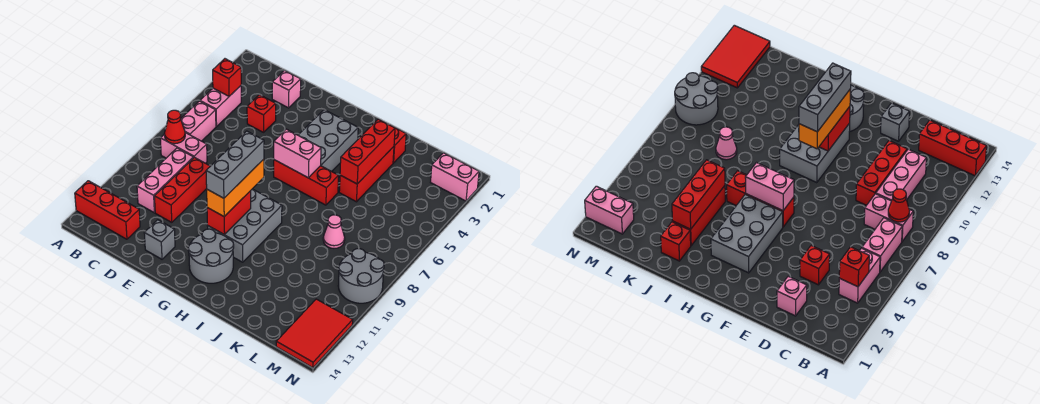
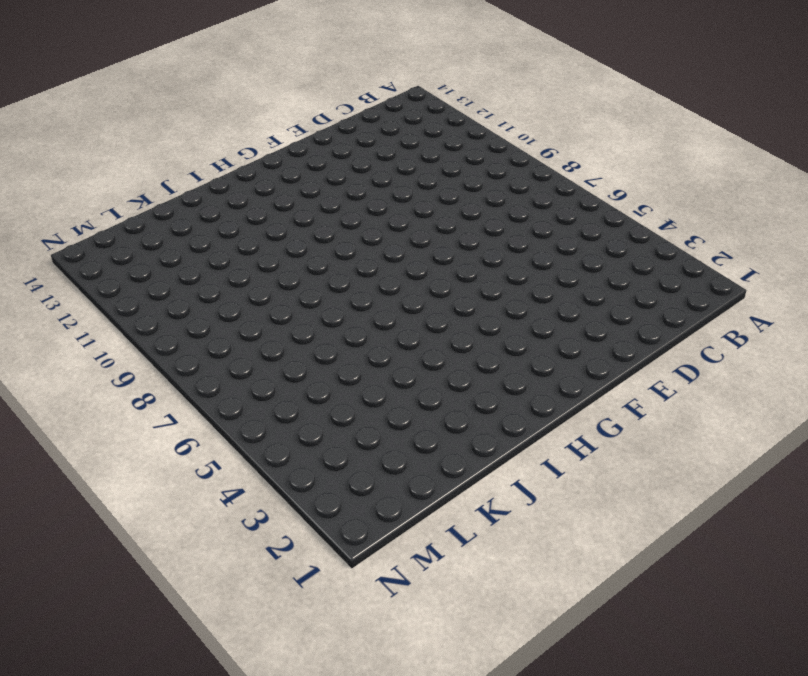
none -> red brick A13:C13 level 1
none -> pink brick B4:B5 level 1
none -> pink brick B6:B7 level 1

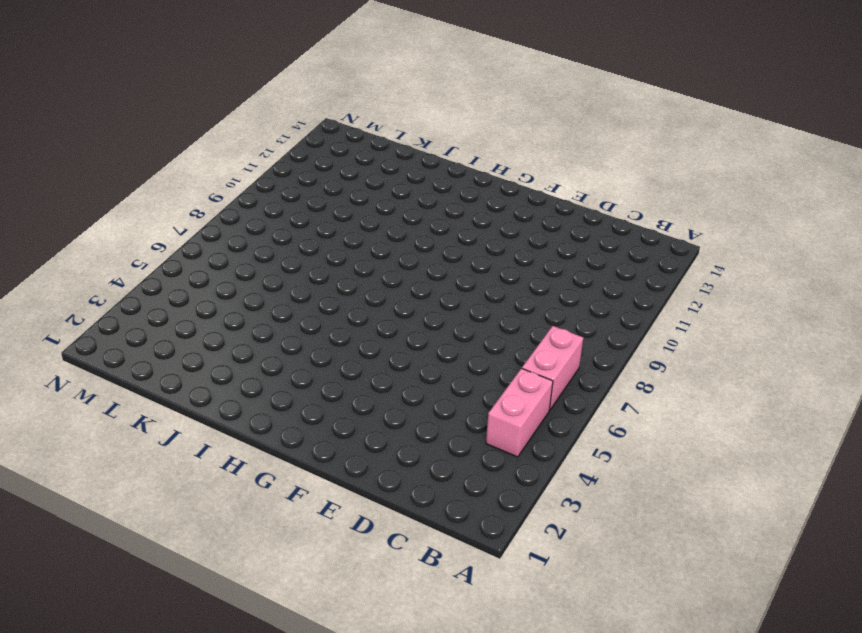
none -> red brick A13:C13 level 1
none -> pink brick B8:C8 level 1
none -> pink brick C9:C11 level 1

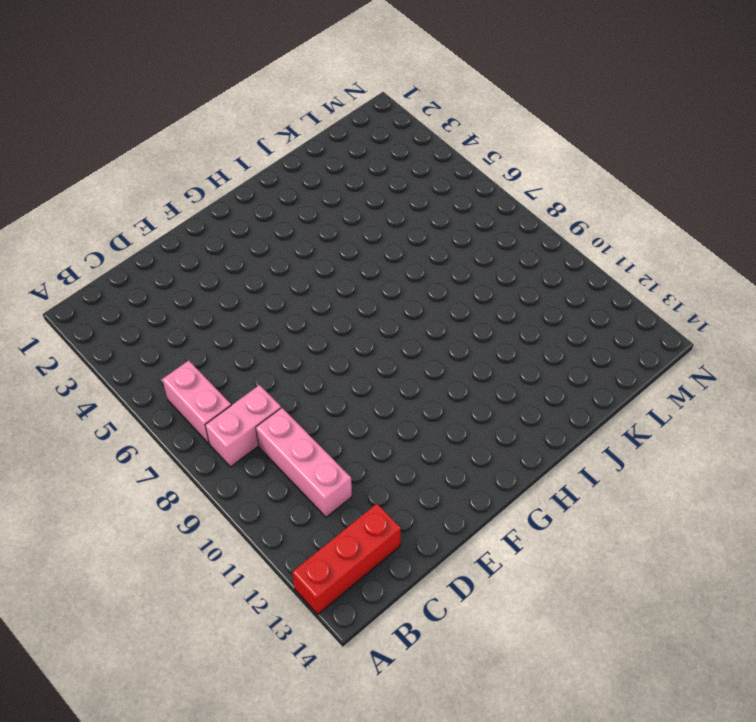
none -> pink brick B4:B5 level 1
none -> pink brick D2 level 1
none -> red brick D4 level 1

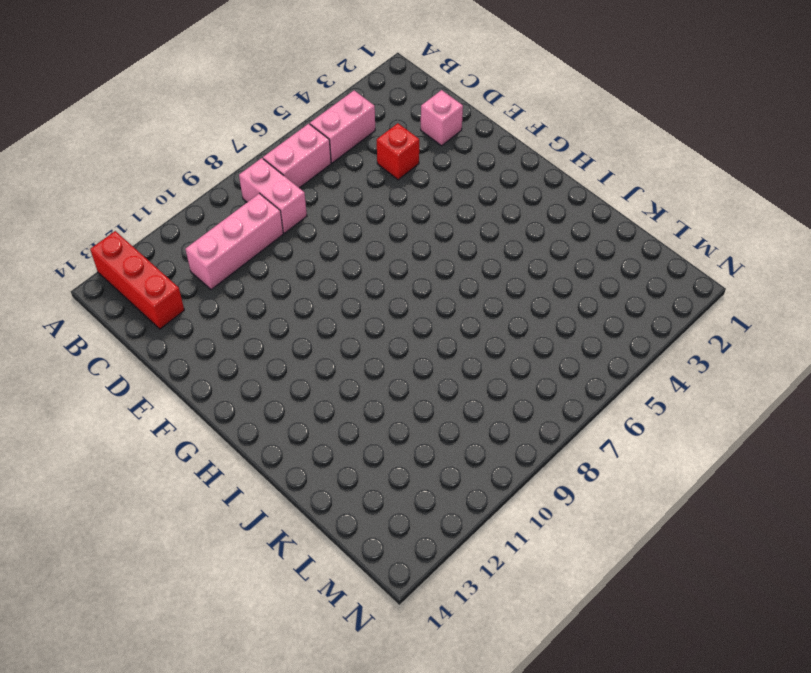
none -> red brick D9:D11 level 1
none -> grey brick E13 level 1
none -> grey brick G3:H5 level 1

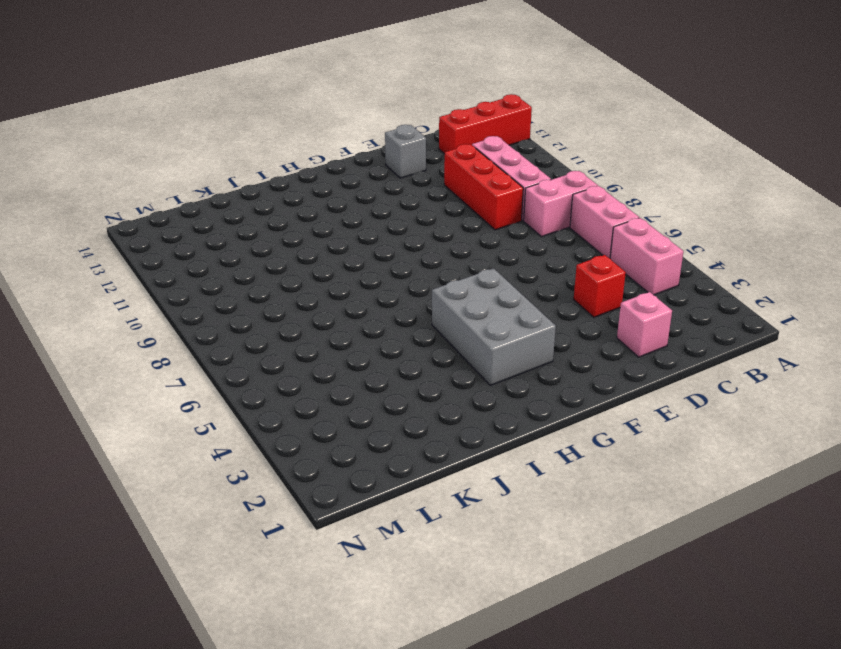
none -> red brick G6:I6 level 1
none -> grey brick G9:H11 level 1
none -> grey round brick G12:H13 level 1

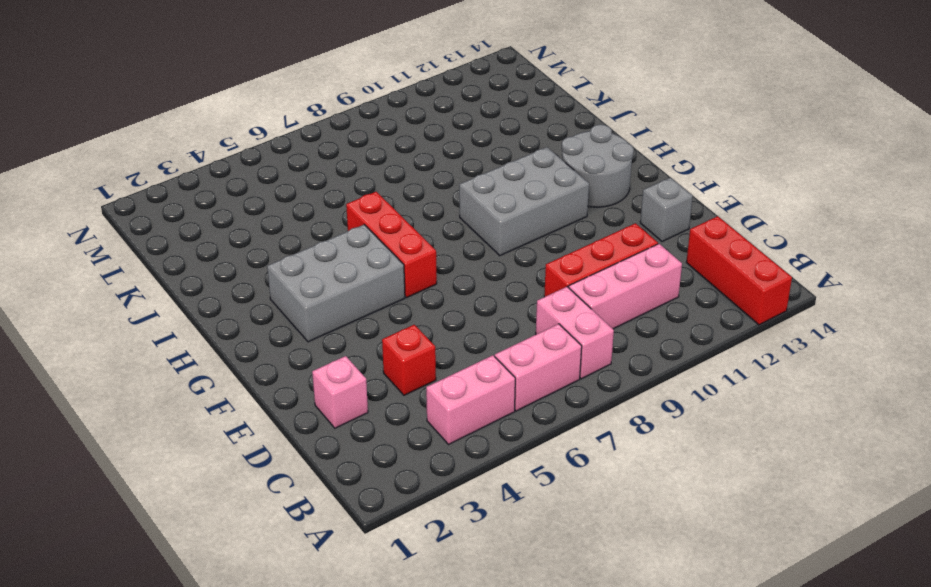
none -> red brick J2 level 1
none -> red brick J3:J5 level 1
none -> pink cone K8 level 1

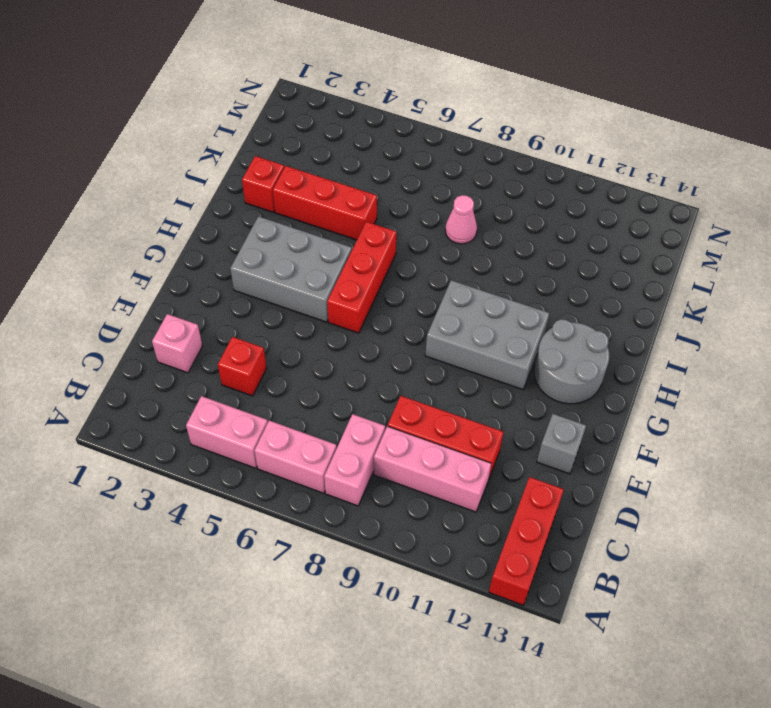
none -> pink brick M2:N2 level 1
none -> grey round brick M9:N10 level 1
none -> red tile M12:N14 level 1

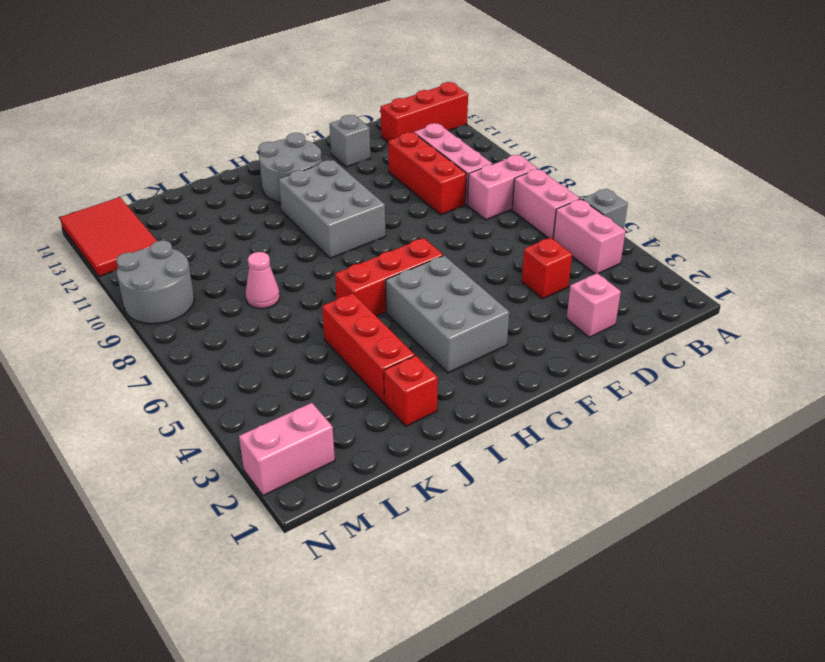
grey brick A5 level 1 -> none
none -> red brick B4 level 2
none -> red cone B8 level 2
none -> pink brick G6:H6 level 2

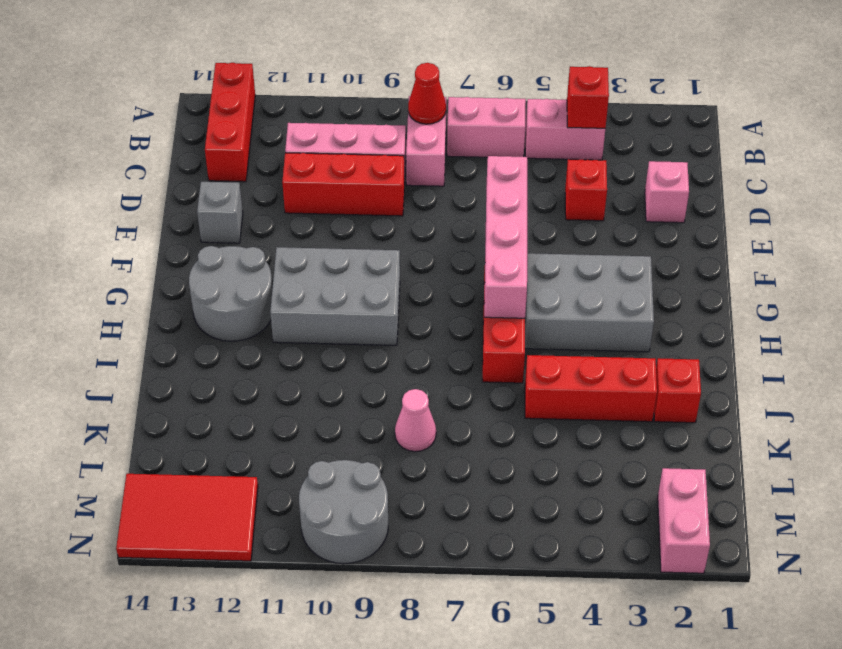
pink brick E6:H6 level 2 -> pink brick G6:H6 level 2
none -> red brick G10:G11 level 2
none -> red brick J3:J5 level 2
none -> orange brick G9:G11 level 3

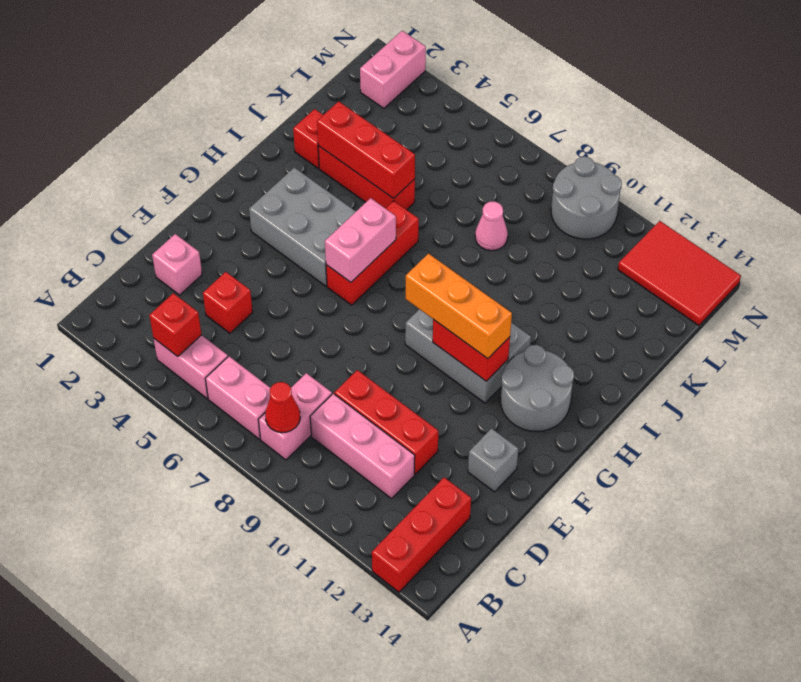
none -> grey brick G9:G11 level 4

